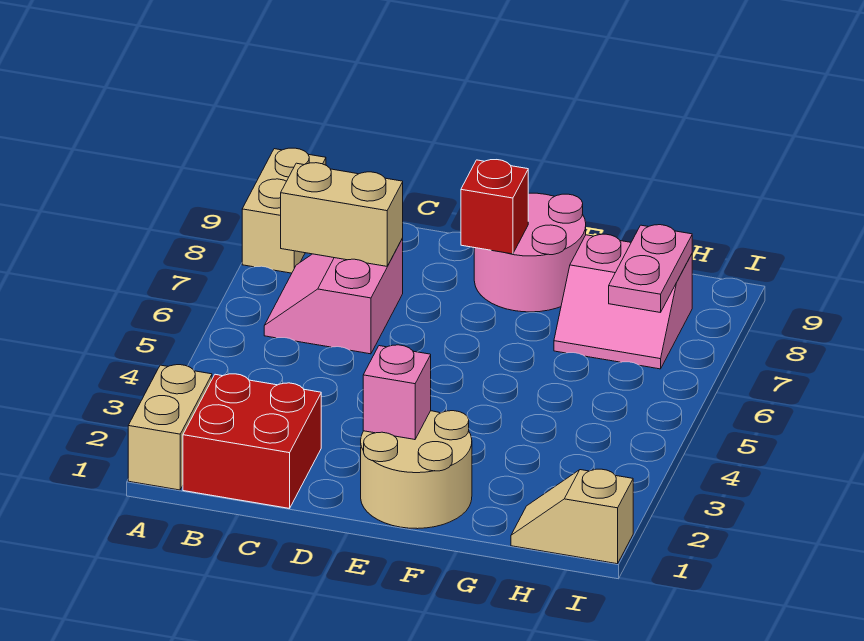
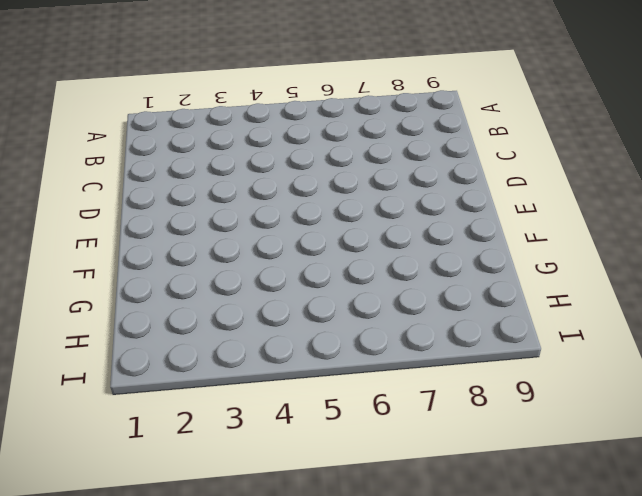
none -> tan brick A1:A2 level 1
none -> tan brick A8:A9 level 1
none -> red brick B1:C2 level 1

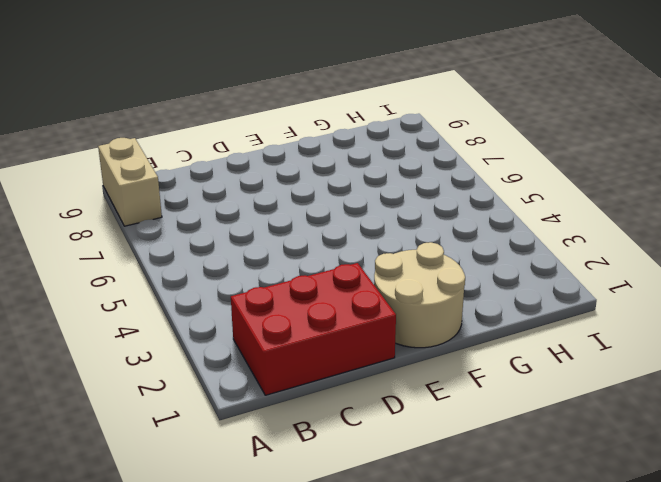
red brick B1:D2 level 1 -> red brick B1:C2 level 1
none -> tan brick A1:A2 level 1
none -> pink slope B6:C7 level 1 top C
none -> pink round brick E8:F9 level 1

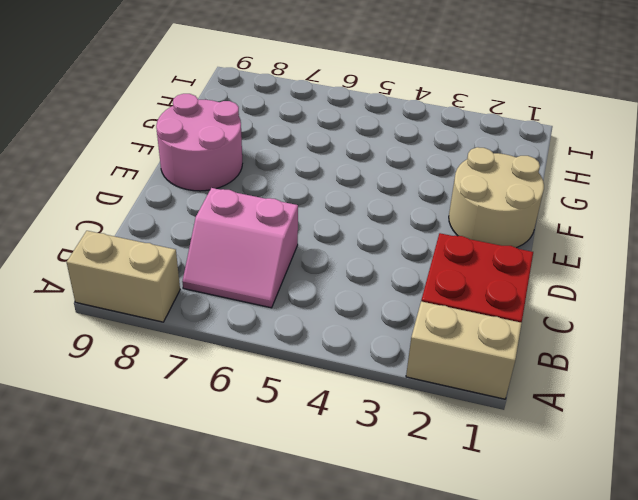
none -> pink slope G7:H8 level 1 top 8
none -> tan slope H1:I1 level 1 top I
none -> tan brick B7:C7 level 2

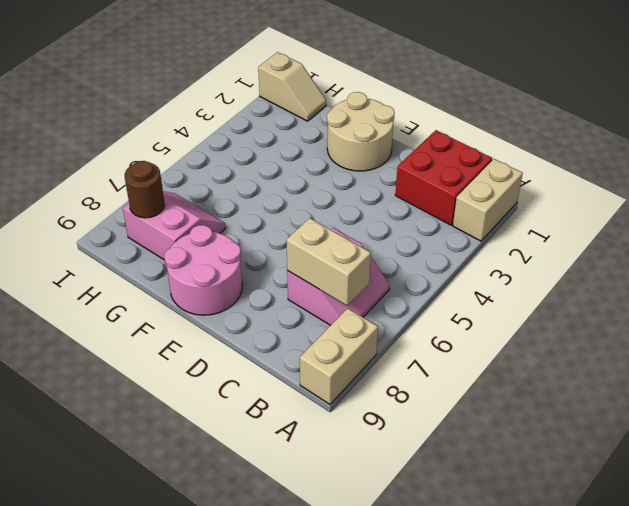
brown round brick H8 level 2 -> pink plate H7:H8 level 2
none -> pink brick E2 level 2
none -> red brick E8 level 2

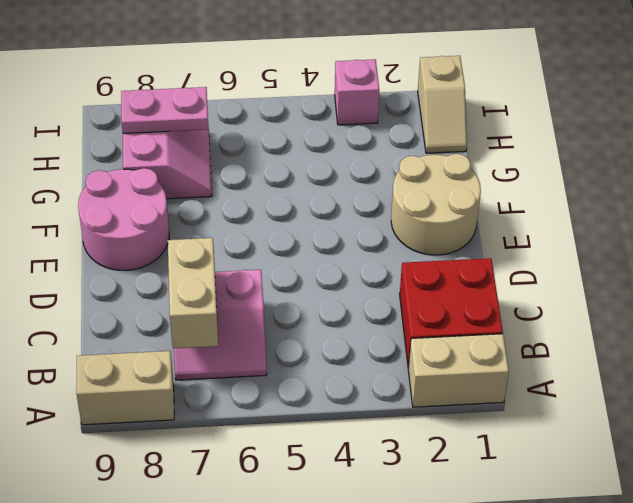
pink brick I3 level 1 -> pink brick E2 level 2
none -> red brick E8 level 2

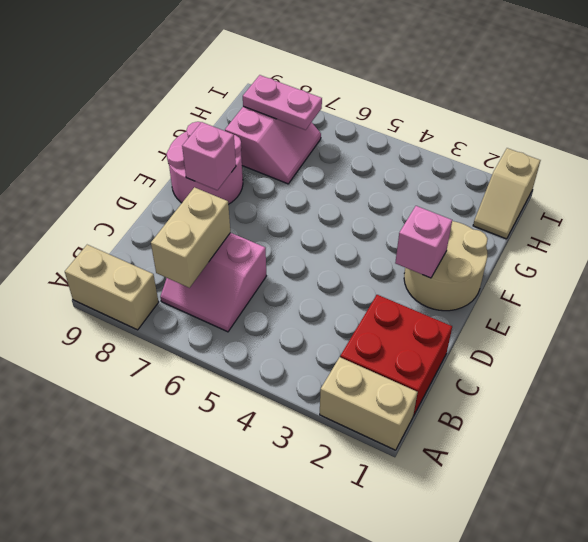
pink brick E8 level 2 -> red brick E8 level 2

